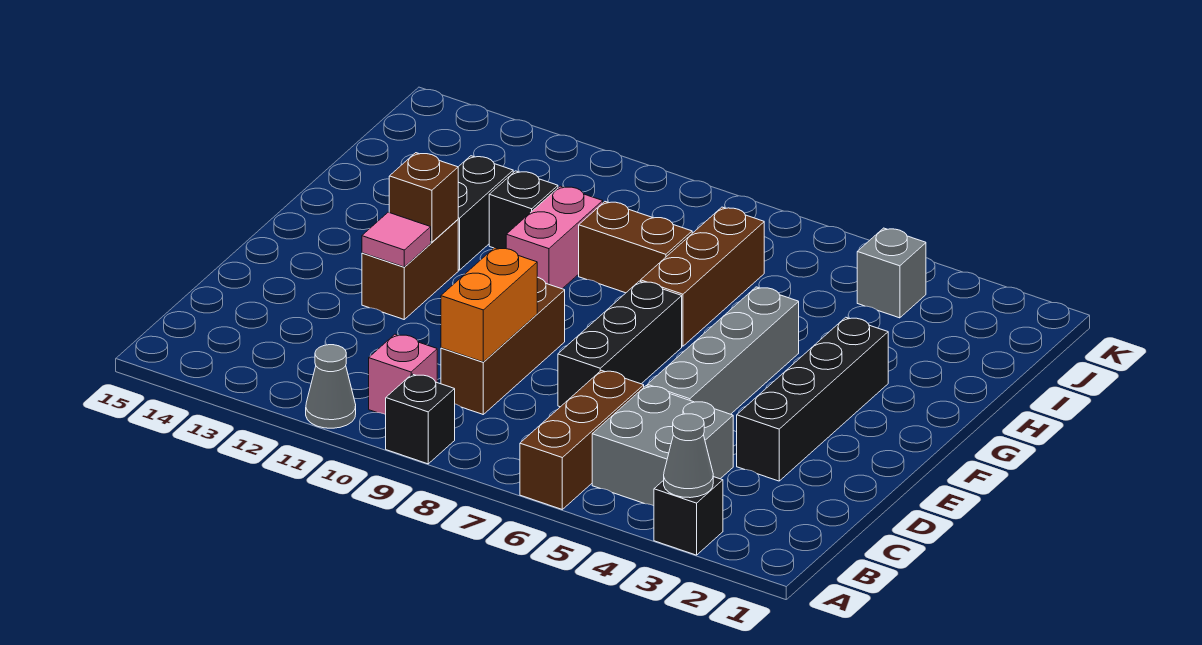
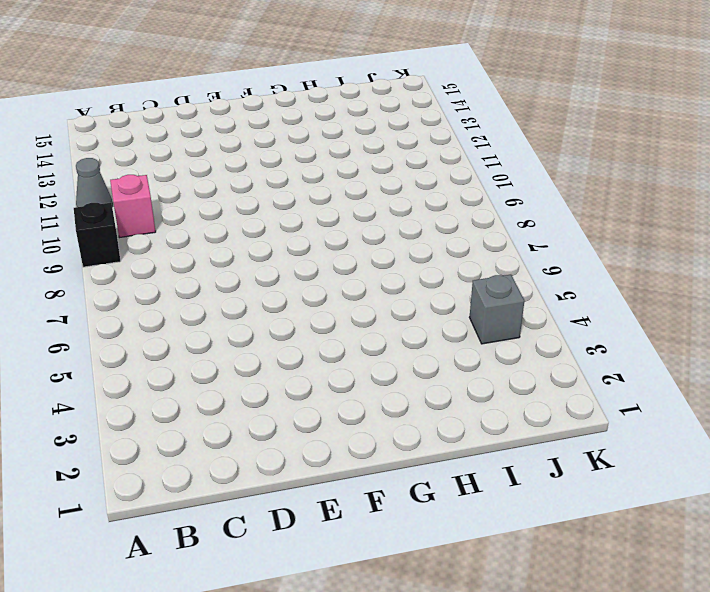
none -> black brick A3 level 1
none -> brown brick A6:C6 level 1
none -> grey brick B4:C5 level 1

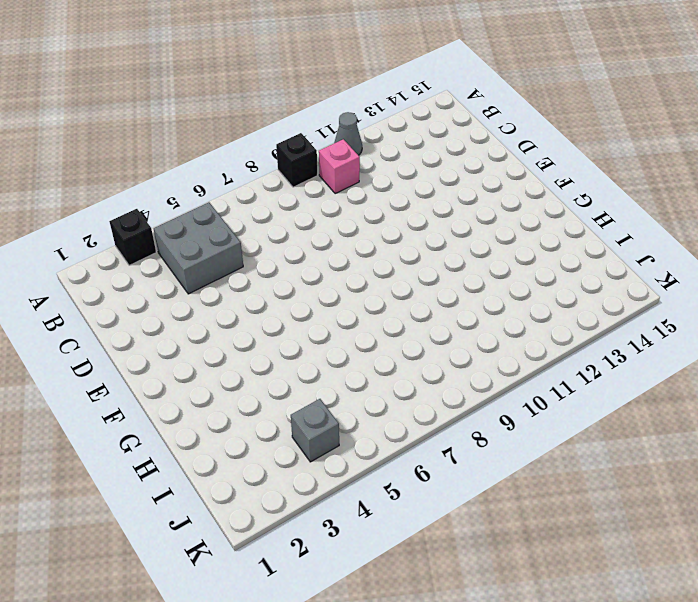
none -> brown brick A6:C6 level 1
none -> brown brick C9:E9 level 1
none -> black brick D3:G3 level 1

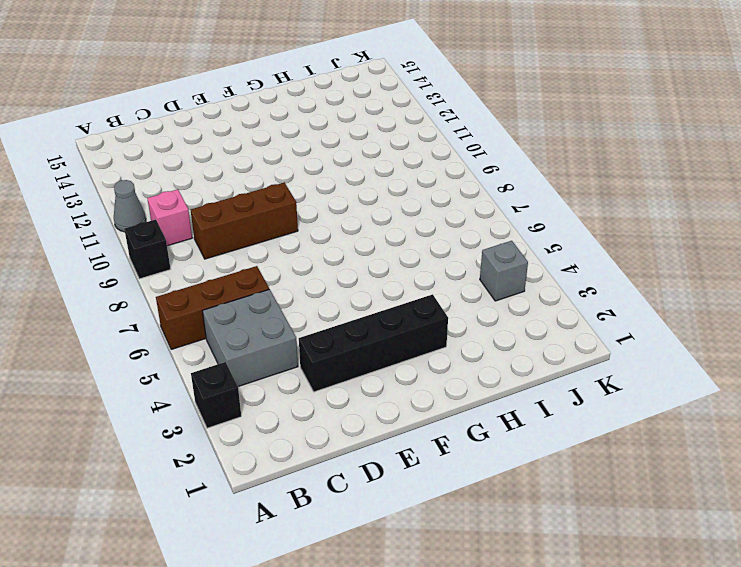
none -> grey brick D5:G5 level 1
none -> black brick D7:F7 level 1
none -> brown brick E12:F12 level 1

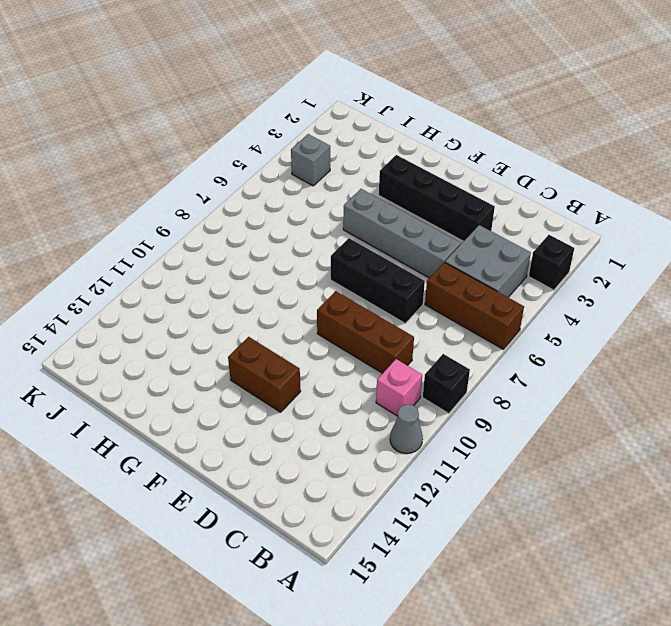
none -> brown brick G7:I7 level 1
none -> pink brick G10:H10 level 1
none -> black brick G12:H12 level 1

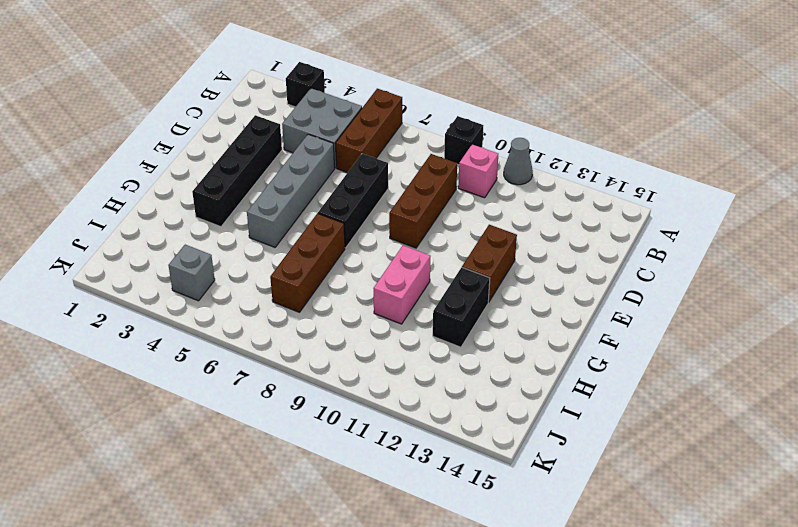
none -> brown brick H8:H9 level 1
none -> black brick H11 level 1
none -> grey cone A3 level 2

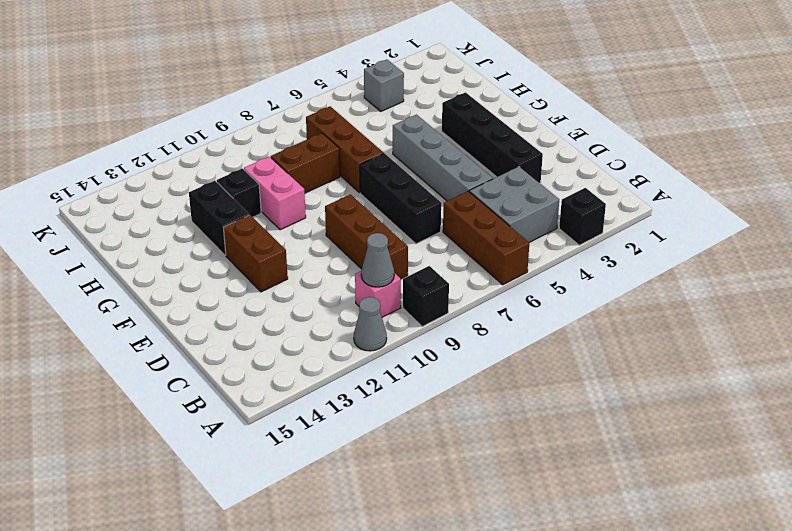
grey cone B10 level 2 -> grey cone A3 level 2
none -> orange brick C9:D9 level 2
none -> pink tile E12 level 2
none -> brown brick F12 level 2

